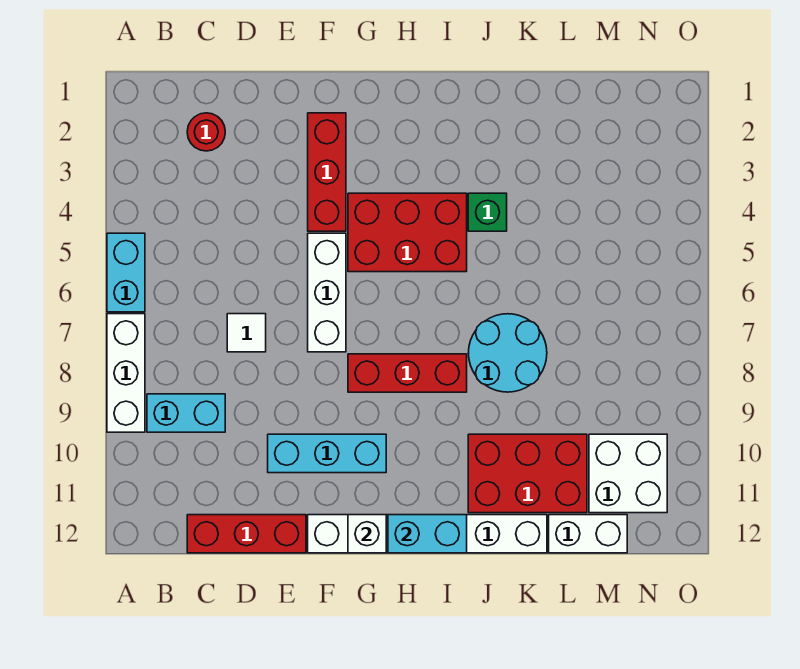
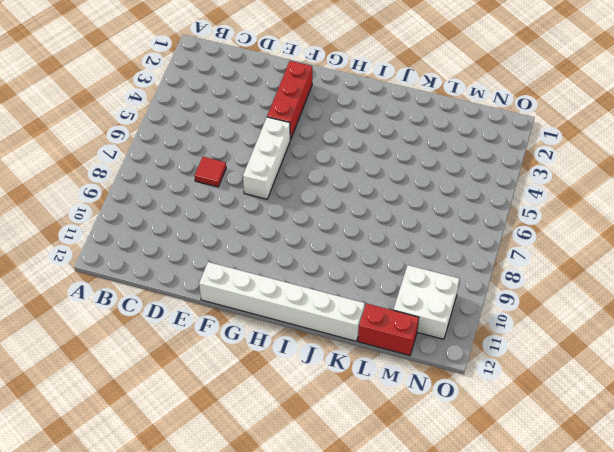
red tile D7 level 1 -> white tile D7 level 1
red brick L12:M12 level 1 -> white brick L12:M12 level 1
none -> cyan brick A5:A6 level 1
none -> white brick A7:A9 level 1
none -> cyan brick B9:C9 level 1

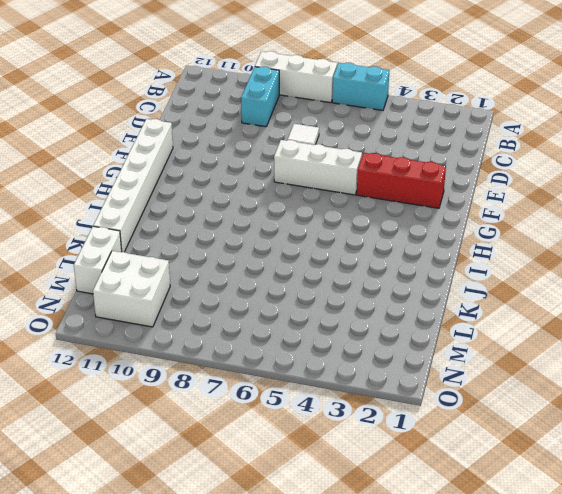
none -> red round brick C2 level 1
none -> red brick C12:E12 level 1
none -> cyan brick E10:G10 level 1

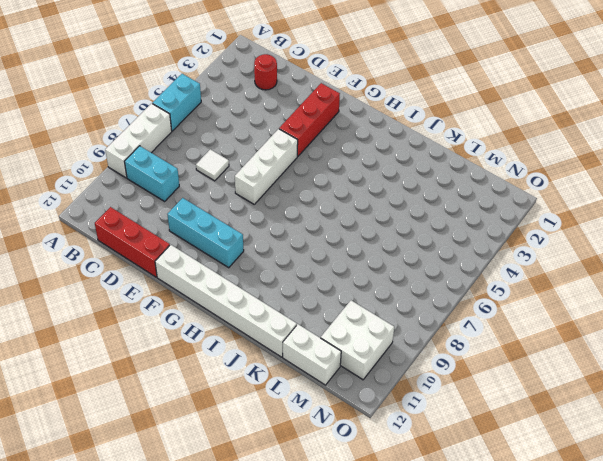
none -> red brick G4:I5 level 1
none -> red brick G8:I8 level 1
none -> green brick J4 level 1

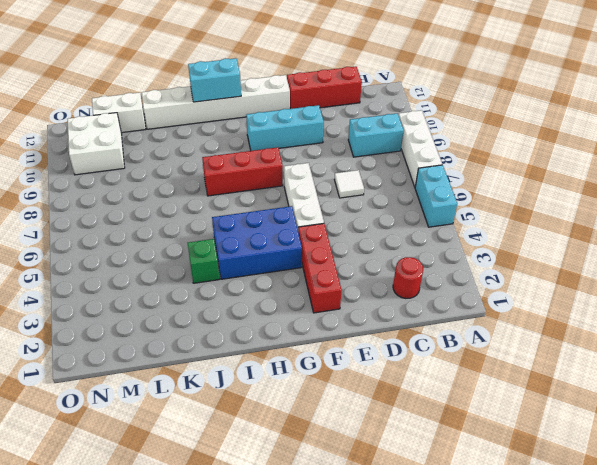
blue brick G4:I5 level 1 -> red brick G4:I5 level 1
none -> cyan round brick J7:K8 level 1
none -> red brick J10:L11 level 1
none -> white brick G12 level 2

